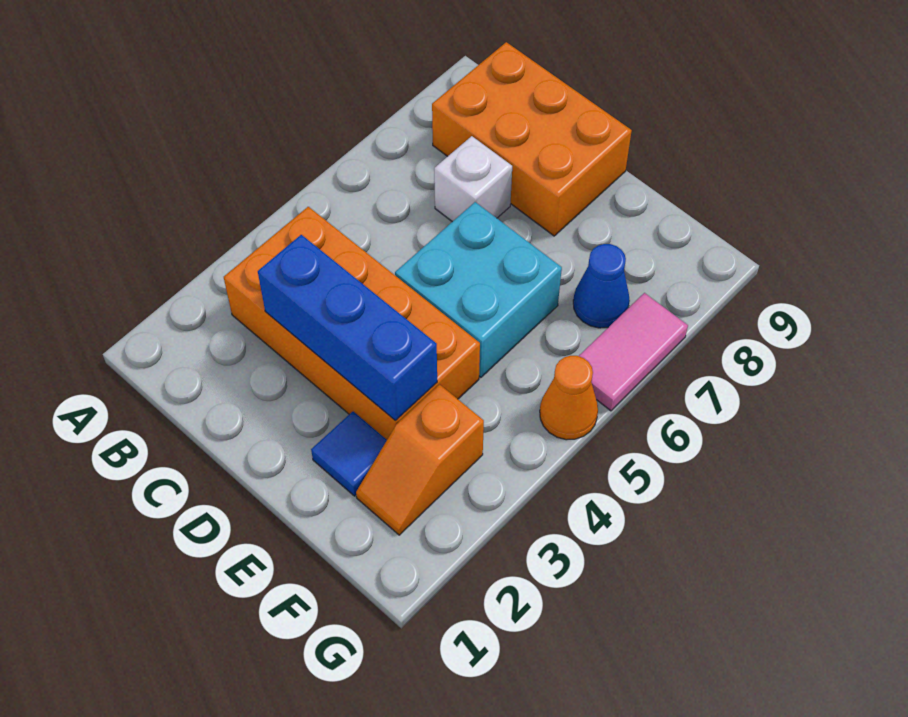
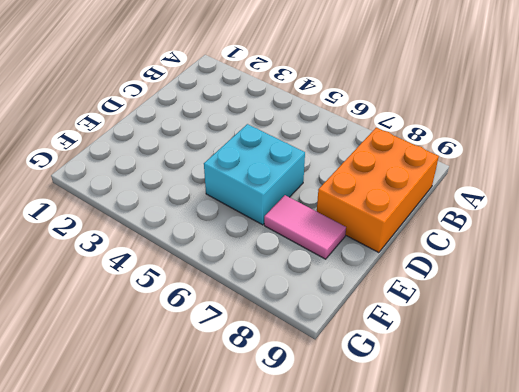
pink tile E7:E8 level 1 -> pink tile G6:G7 level 1
none -> orange brick B3:E4 level 1
none -> white brick C7 level 1

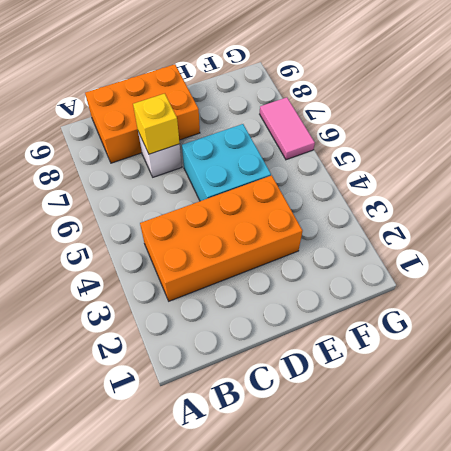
yellow brick C7 level 2 -> none
none -> blue tile E2 level 1
none -> orange slope F2:F3 level 1 top 3

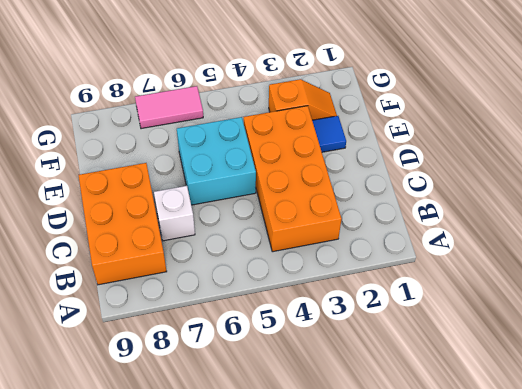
none -> blue cone F7 level 1
none -> orange cone G5 level 1

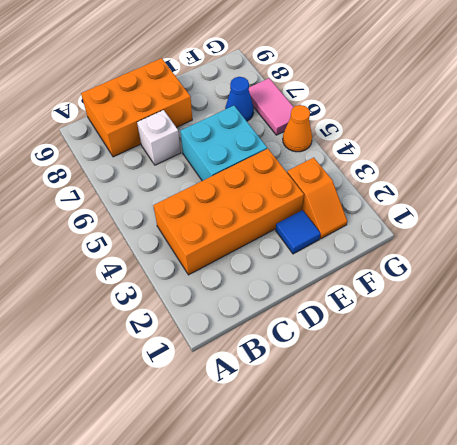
none -> blue brick C3:E3 level 2

